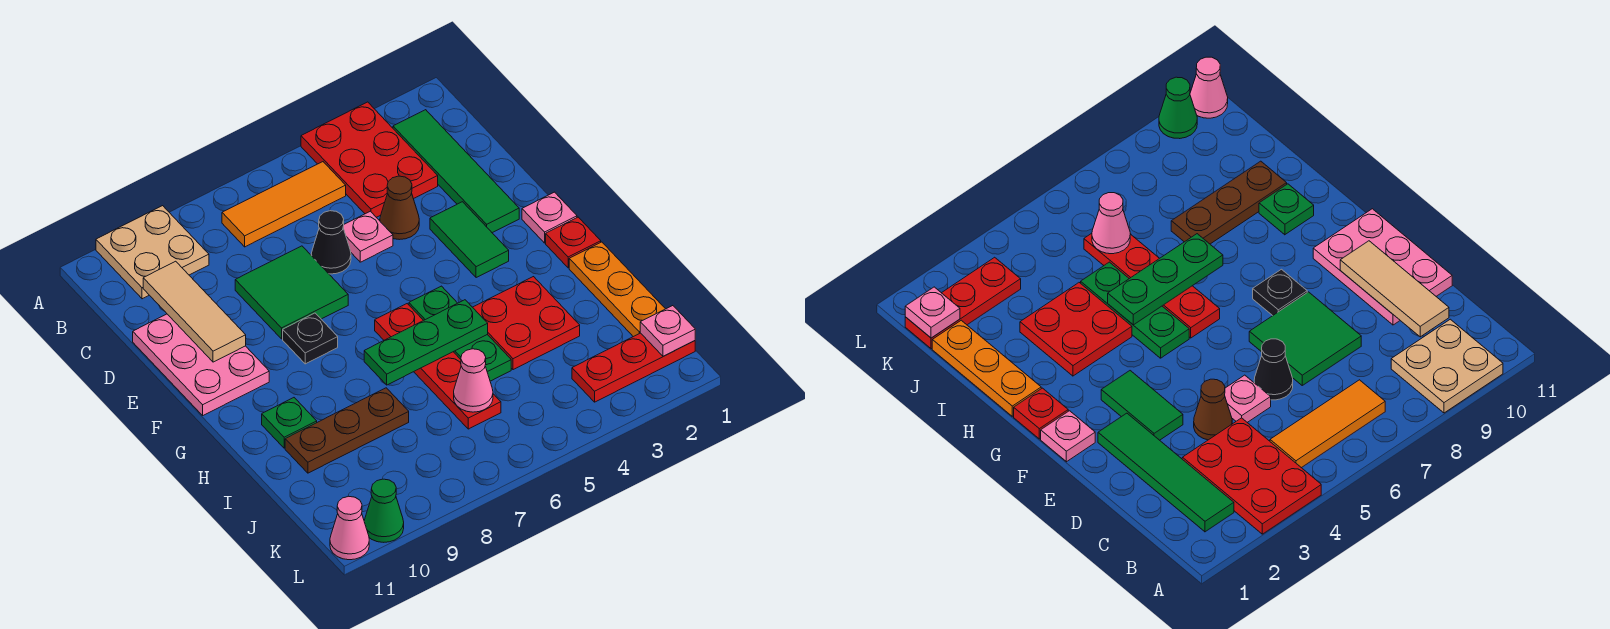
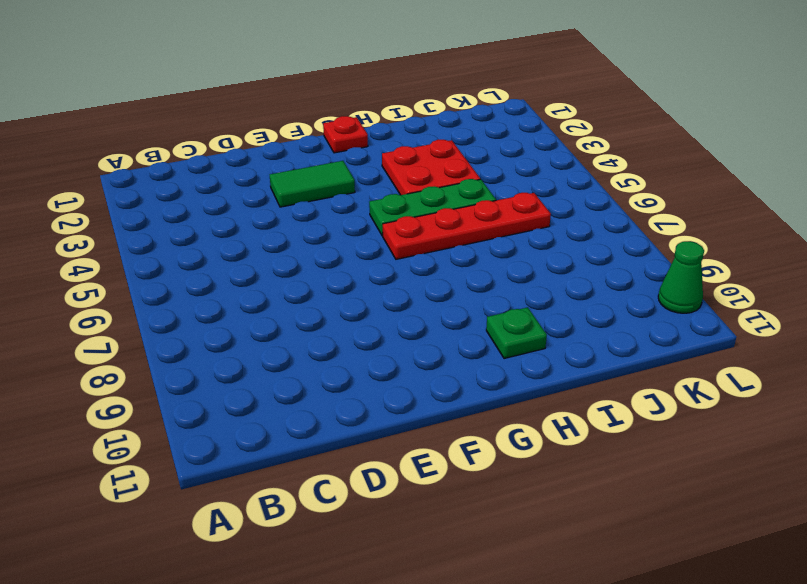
none -> red plate A3:C4 level 1
none -> tan plate A9:B10 level 1
none -> green tile B2:E2 level 1

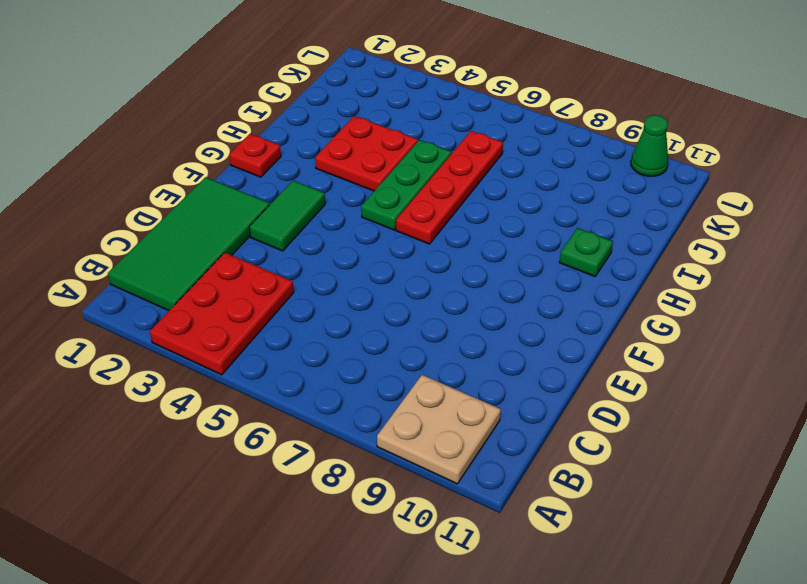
green tile B1:E2 level 1 -> green tile B2:E2 level 1
none -> orange tile B5:B7 level 1
none -> brown cone D4 level 1
none -> pink plate D5 level 1

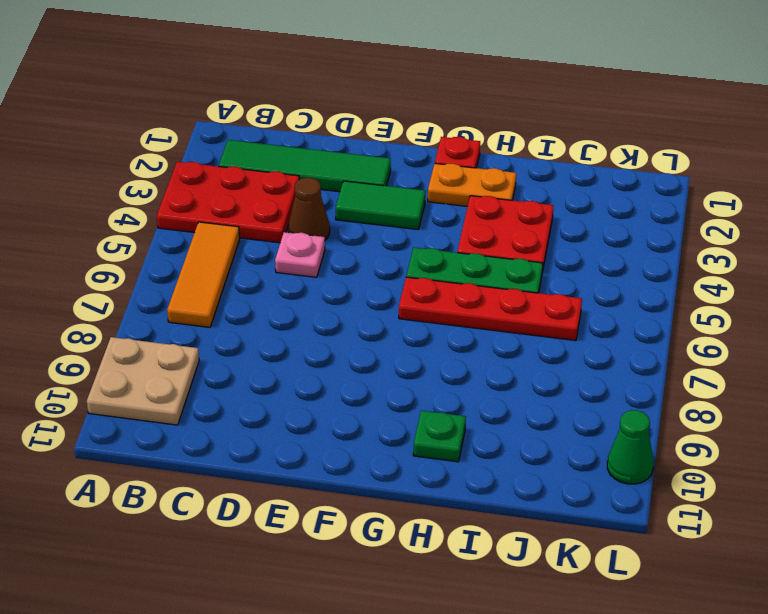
orange plate G2:H2 level 1 -> none
none -> black cone D6 level 1
none -> green tile D7:E8 level 1
none -> pink plate D10:F11 level 1

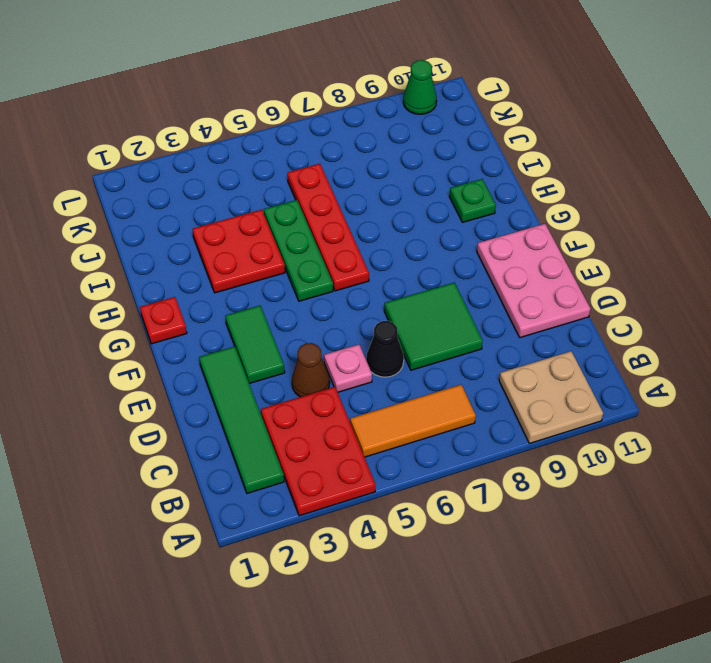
none -> pink plate F1 level 1
none -> black plate F8 level 1
none -> orange plate H1:J1 level 1

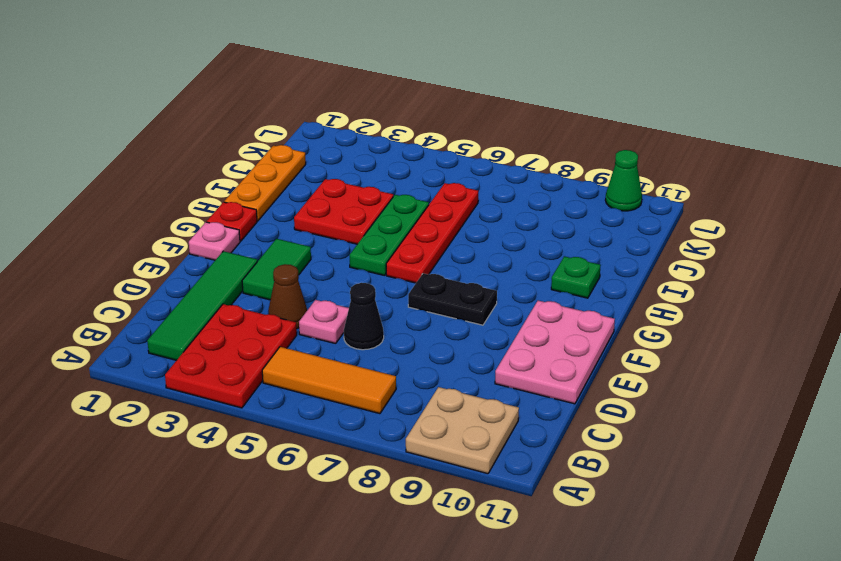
black plate F7:F8 level 1 -> black plate F8 level 1
none -> green tile D7:E8 level 1
none -> brown plate I8:I10 level 1
none -> red plate K1:K3 level 1

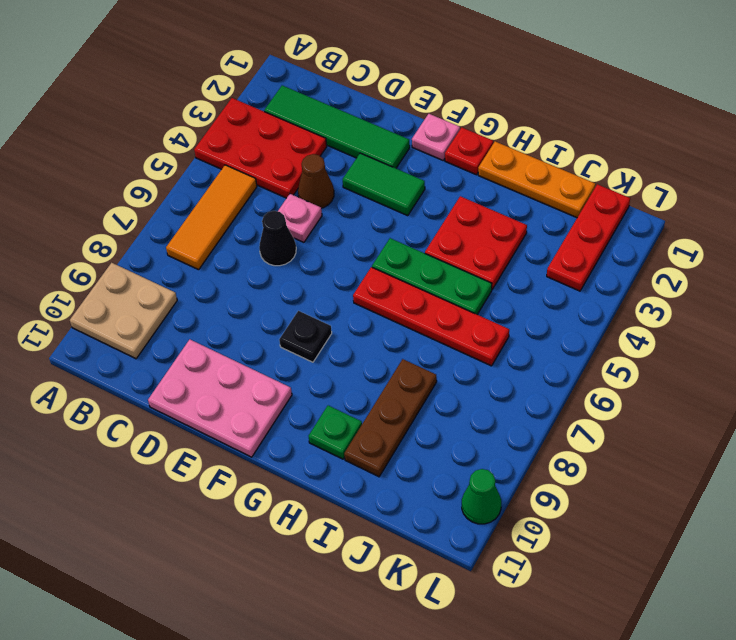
none -> green tile D7:E8 level 1
none -> pink cone L11 level 1
none -> tan tile C10:E10 level 2

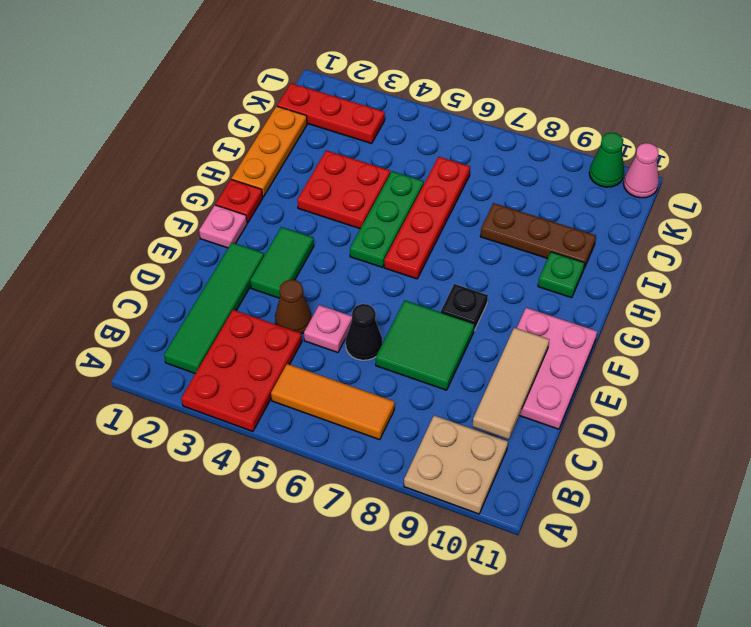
none -> green plate H5:H7 level 2
none -> pink cone J6 level 2
none -> pink plate K1 level 2

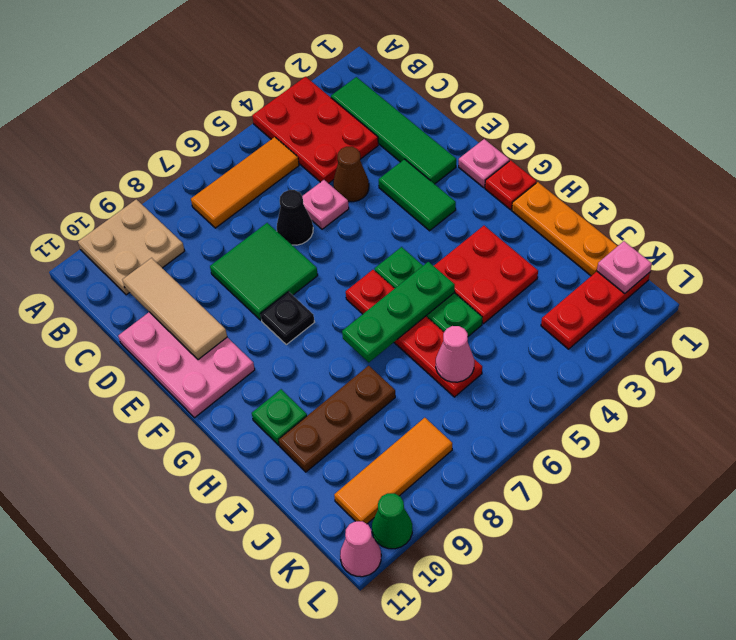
orange tile K8:K10 level 1 -> none

